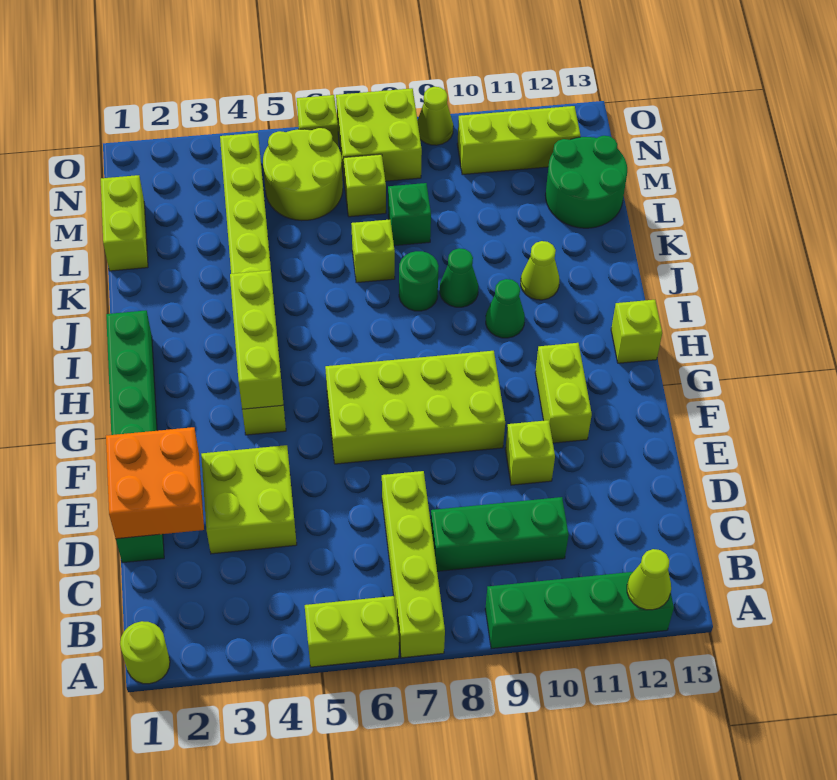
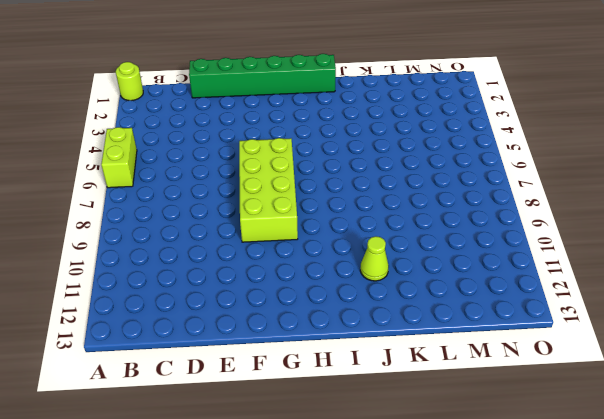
none -> lime brick A7:D7 level 1
none -> green brick A9:A12 level 1
none -> green brick C8:C10 level 1

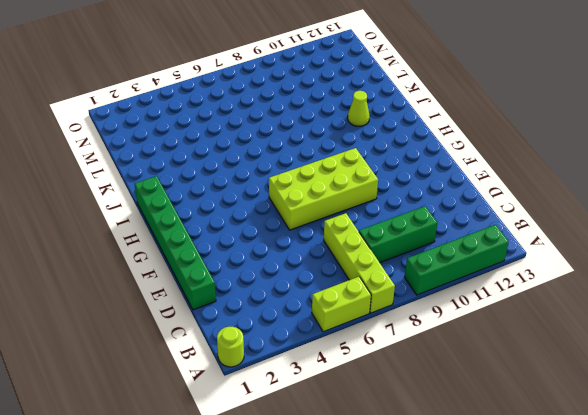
none -> lime brick D3:E4 level 1
none -> lime brick E10 level 1
none -> lime brick F11:G11 level 1

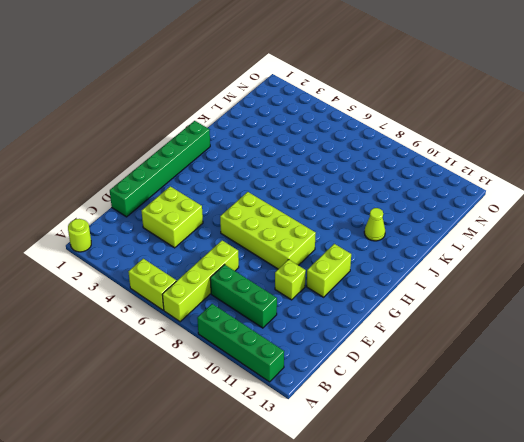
none -> lime brick G4:N4 level 1
none -> lime brick H13 level 1
none -> green cone I10 level 1

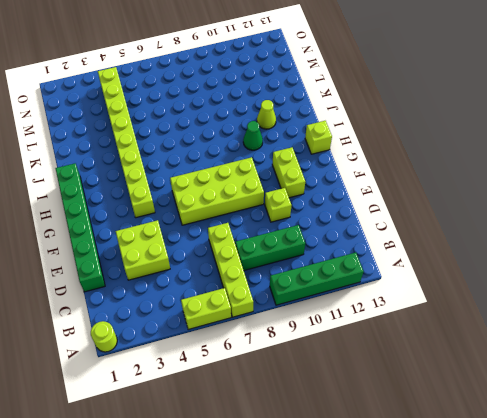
none -> green round brick J8 level 1
none -> green cone J9 level 1
none -> lime brick K7 level 1

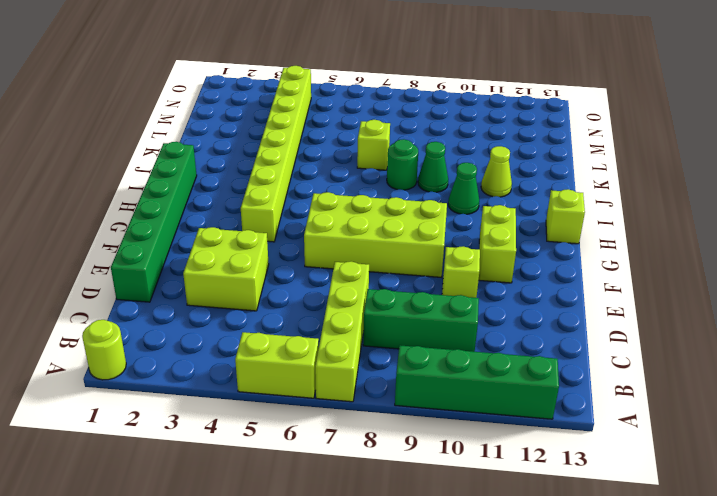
none -> lime brick L1:M1 level 1
none -> green brick L8 level 1
none -> green round brick L12:M13 level 1

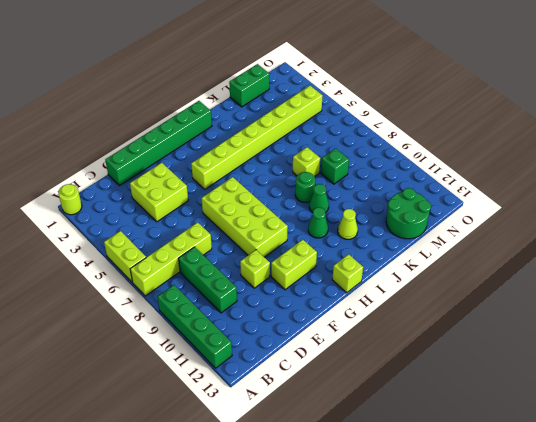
green brick L1:M1 level 1 -> lime brick L1:M1 level 1
none -> lime round brick M5:N6 level 1
none -> lime brick M7 level 1
none -> lime brick N7:O8 level 1

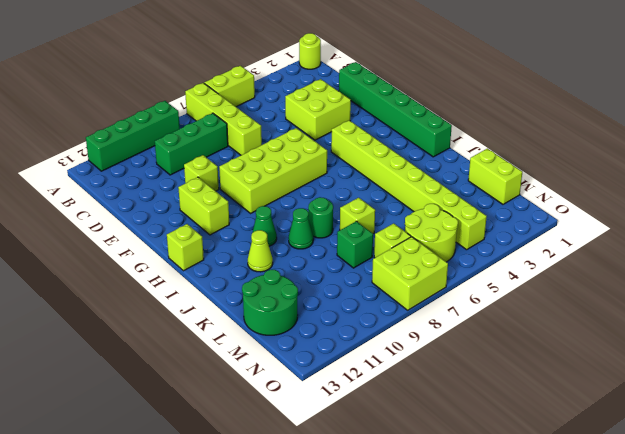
none -> lime brick N10:N12 level 1
none -> lime brick O6 level 1
none -> lime cone O9 level 1

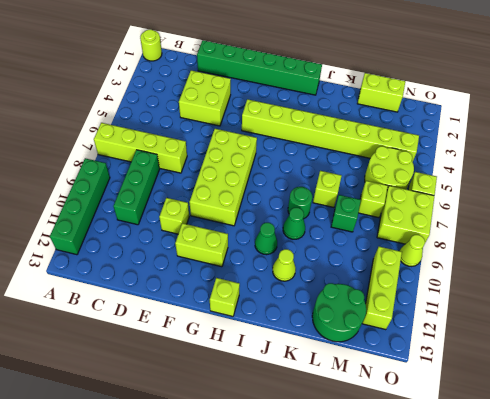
none -> lime brick A5:A6 level 1
none -> lime cone A12 level 2
none -> orange brick D1:E2 level 2

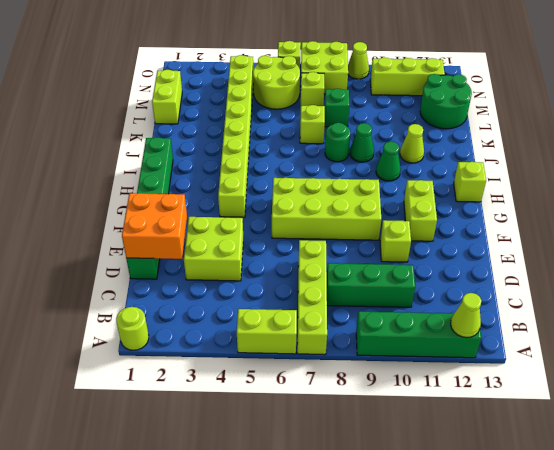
none -> lime brick G4:I4 level 2

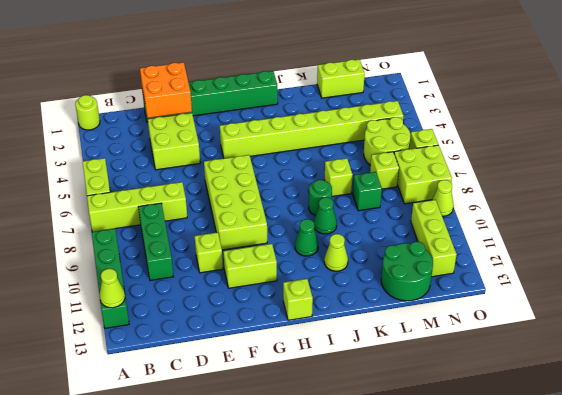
none -> lime brick G4:I4 level 2

